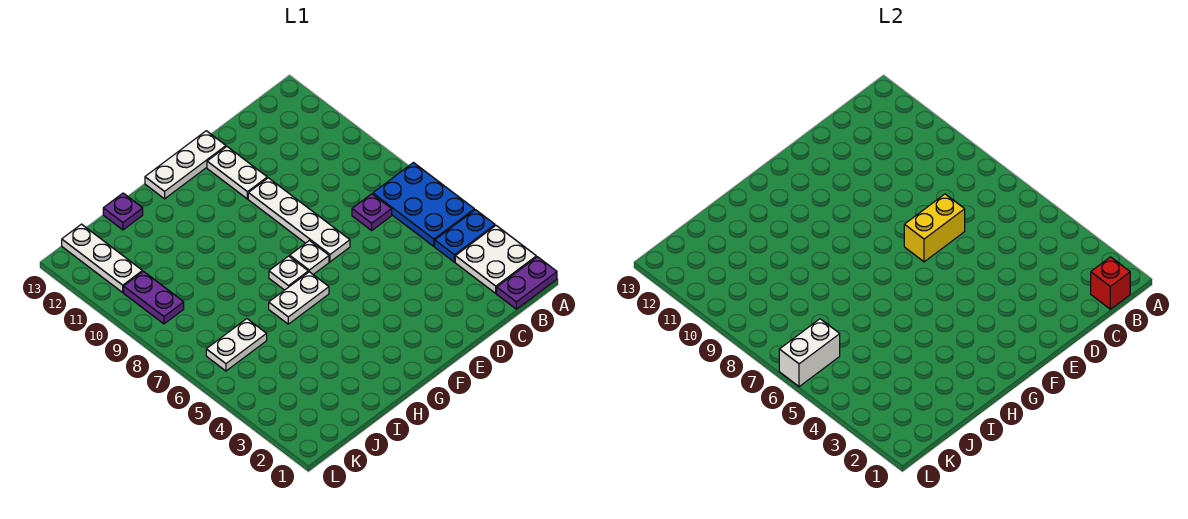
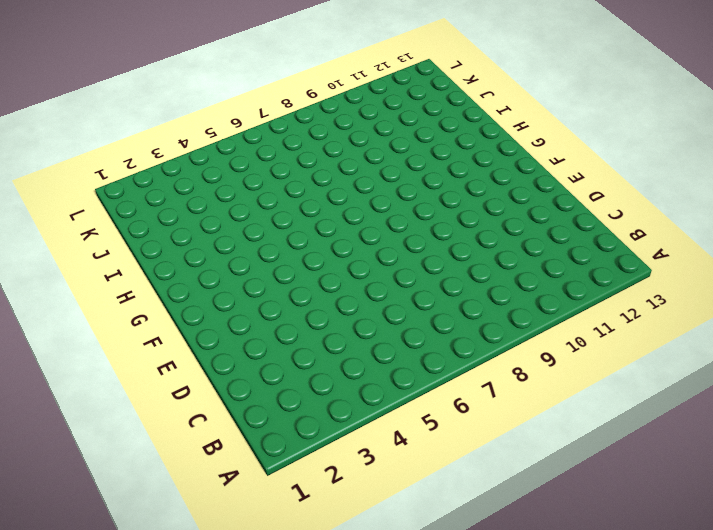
none -> purple plate A1:B1 level 1
none -> white plate A2:B3 level 1
none -> blue plate A4:B4 level 1

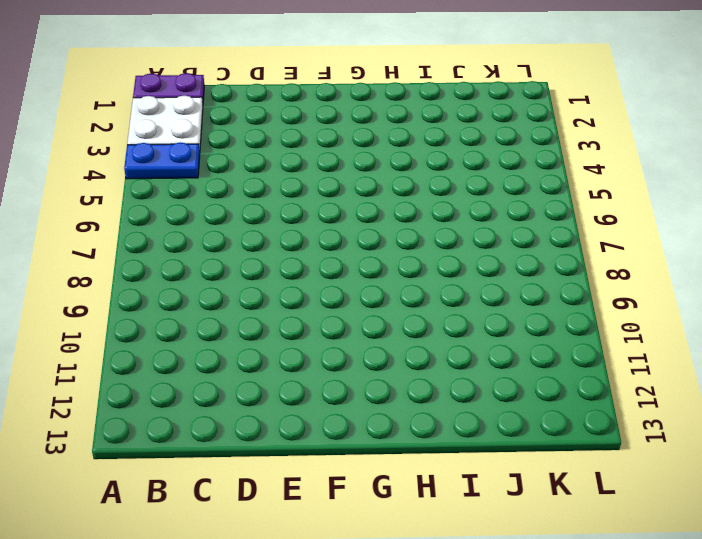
none -> blue plate A5:B7 level 1
none -> purple plate C7 level 1
none -> white plate E7:E10 level 1

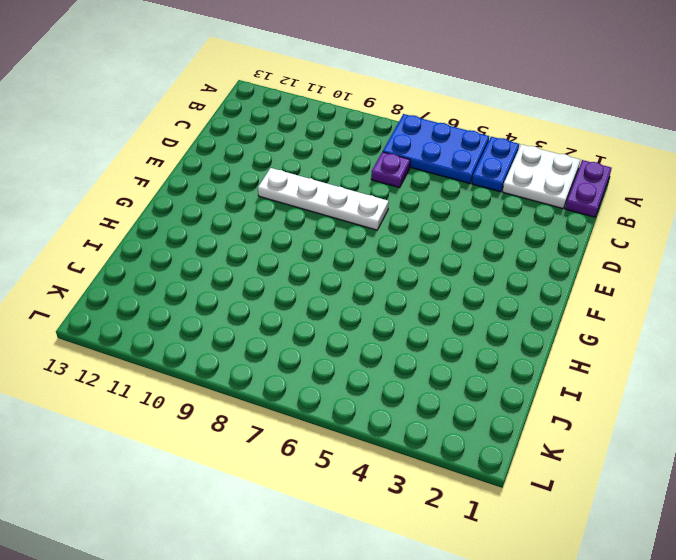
none -> white plate E11:E12 level 1
none -> white plate E13:G13 level 1
none -> white plate F7 level 1

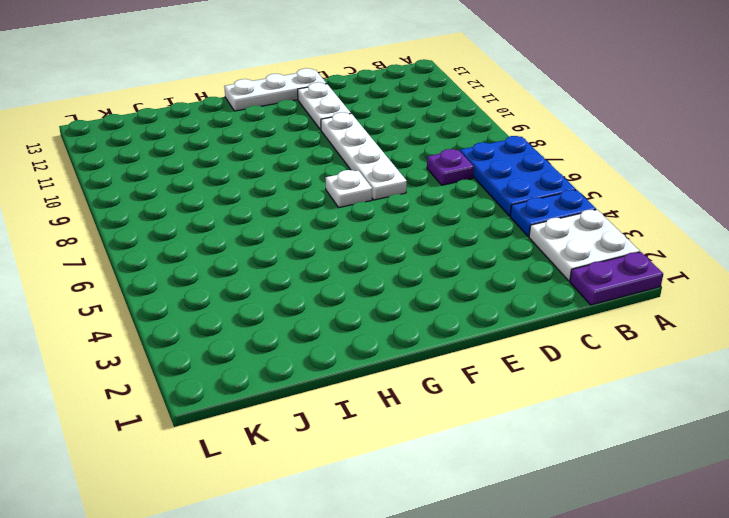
none -> white plate G6:H6 level 1
none -> white plate G7 level 1
none -> purple plate I13 level 1

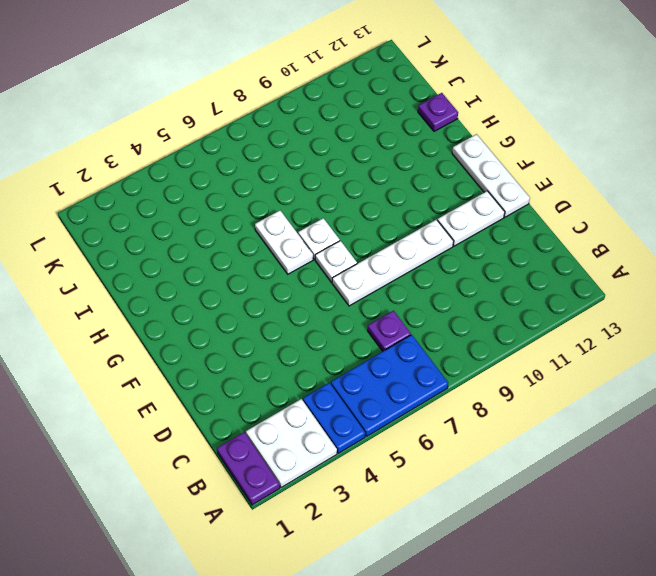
none -> white plate J6:K6 level 1
none -> purple plate K9:K10 level 1
none -> white plate K11:K13 level 1

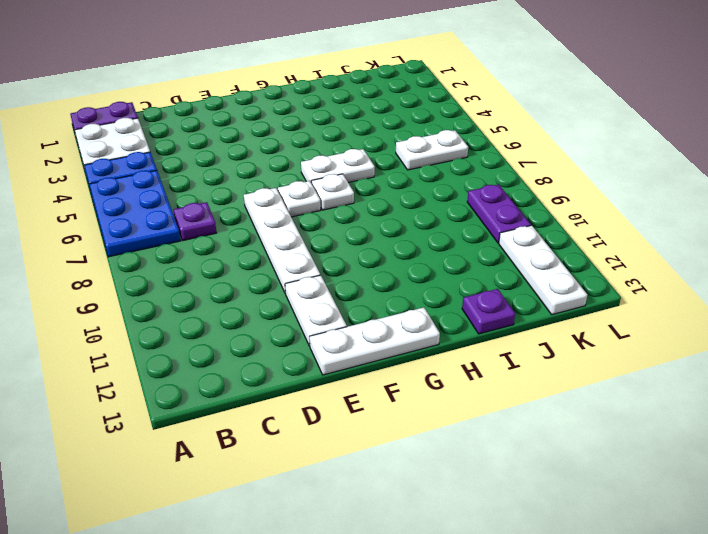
none -> red brick B1 level 2
none -> yellow brick D7:E7 level 2
none -> white brick K6:L6 level 2

